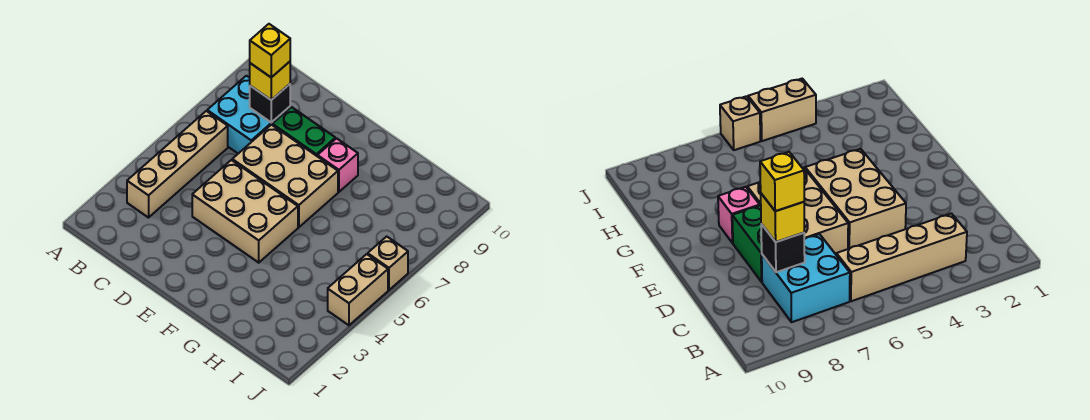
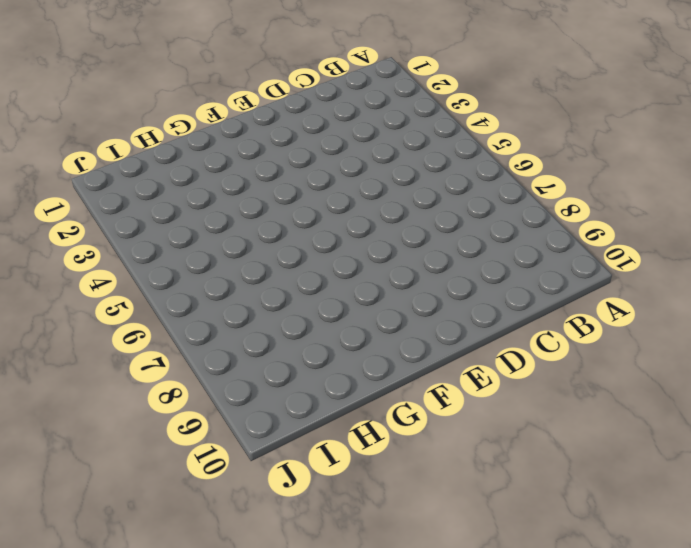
none -> tan brick B3:B6 level 1
none -> cyan brick B7:C8 level 1

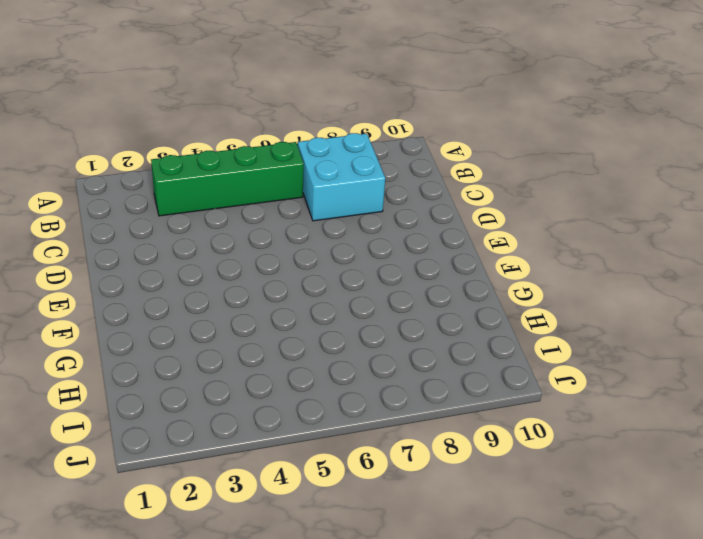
green brick B3:B6 level 1 -> tan brick B3:B6 level 1
none -> tan brick D4:F5 level 1
none -> tan brick D6:F7 level 1

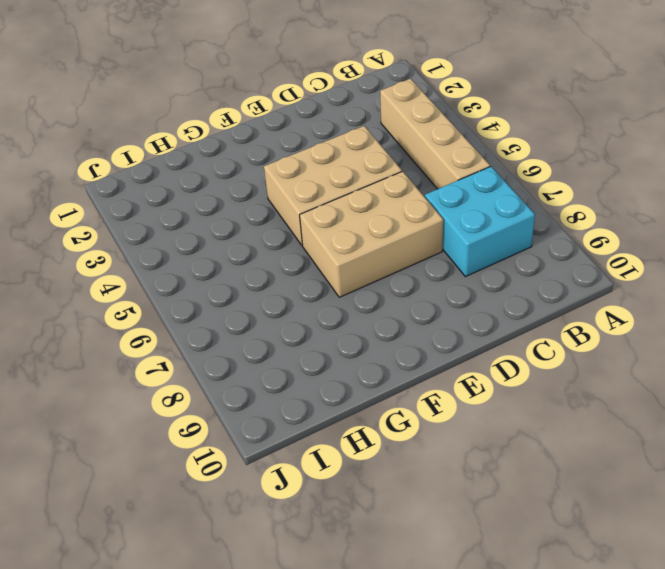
none -> green brick D8:E8 level 1
none -> pink brick F8 level 1

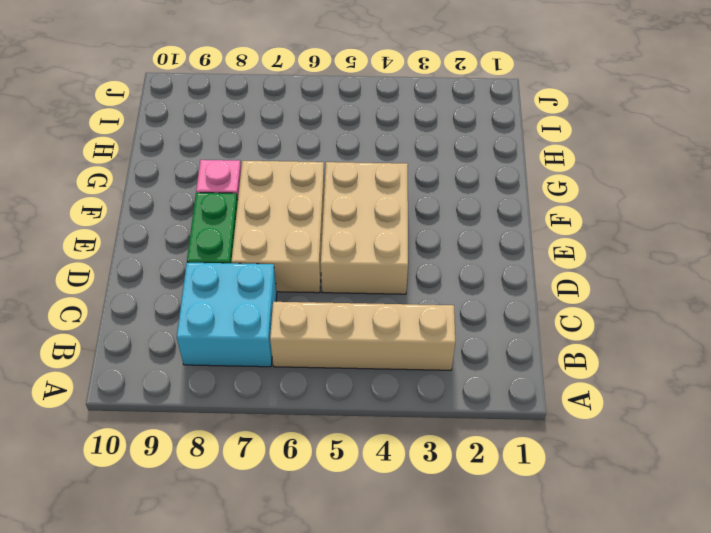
none -> tan brick J4:J5 level 1
none -> tan brick J6 level 1

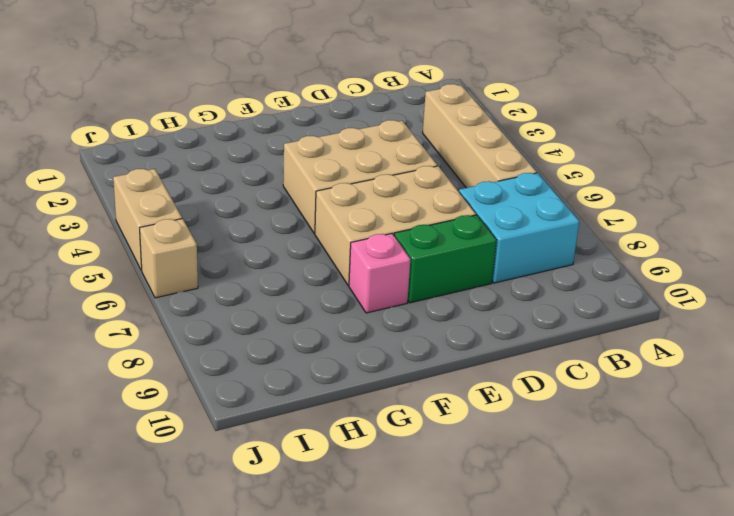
none -> black brick C8 level 2
none -> yellow brick C8 level 3

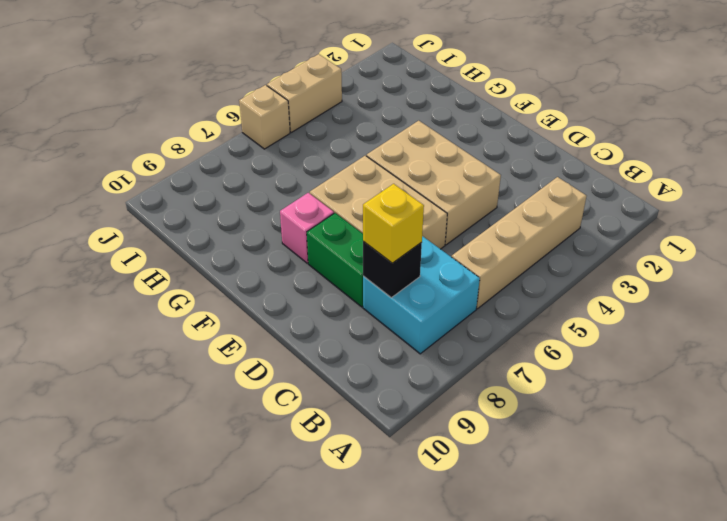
none -> yellow brick C8 level 4

